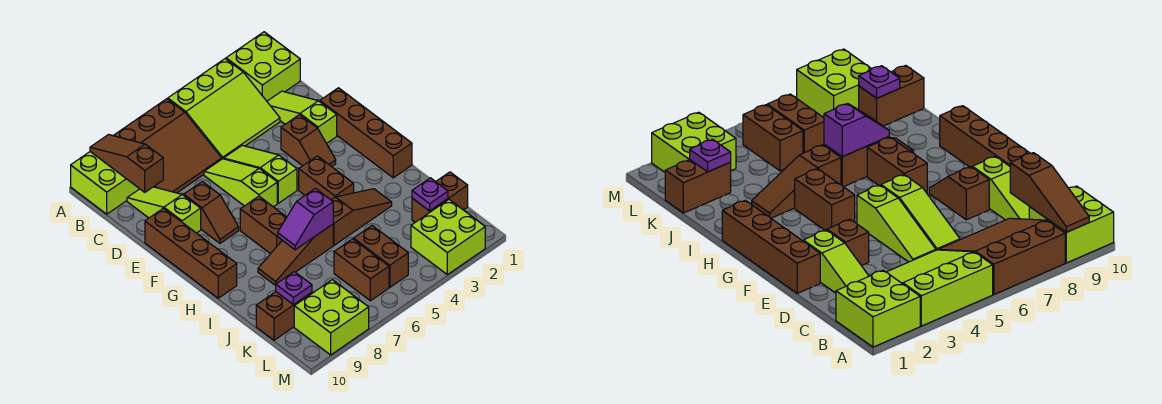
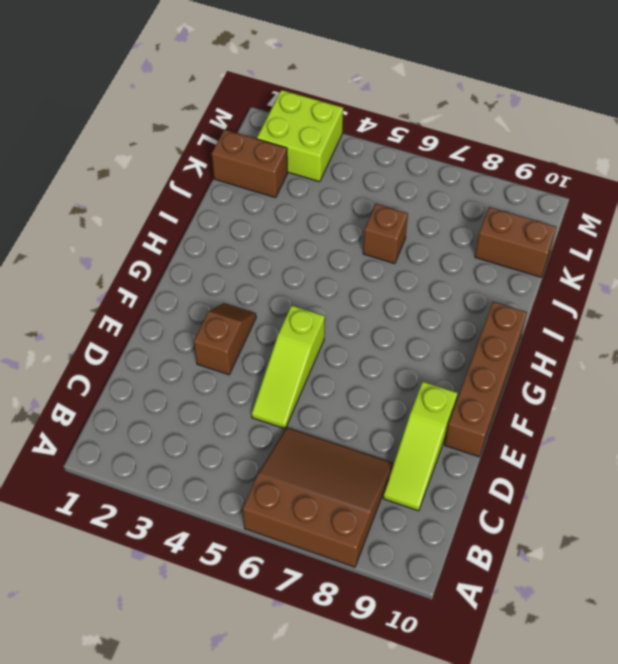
brown brick J6 level 1 -> none
none -> lime brick A1:B2 level 1
none -> lime slope A3:C5 level 1 top A
none -> lime brick A9:B10 level 1

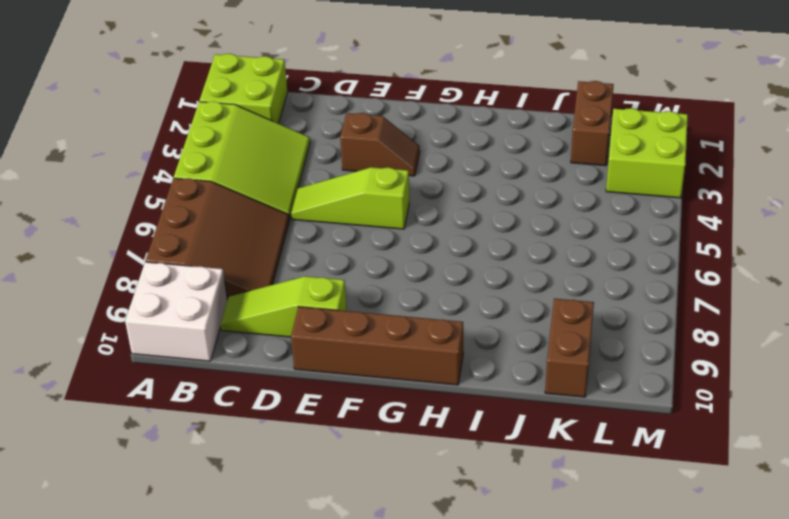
white brick A9:B10 level 1 -> lime brick A9:B10 level 1
none -> lime slope C2:E2 level 1 top E
none -> lime slope D6:F6 level 1 top F
none -> brown brick E1:H1 level 1

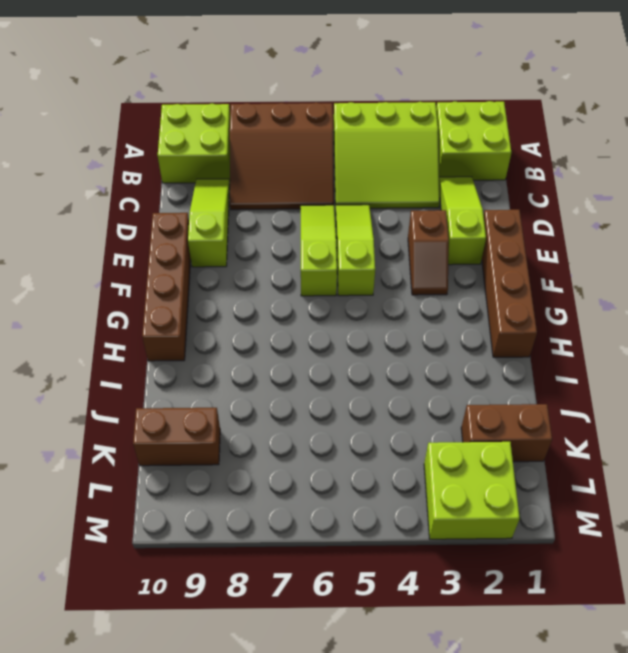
none -> brown slope E8:F8 level 1 top E
none -> brown brick G4:H4 level 1
none -> brown brick G7:H7 level 1

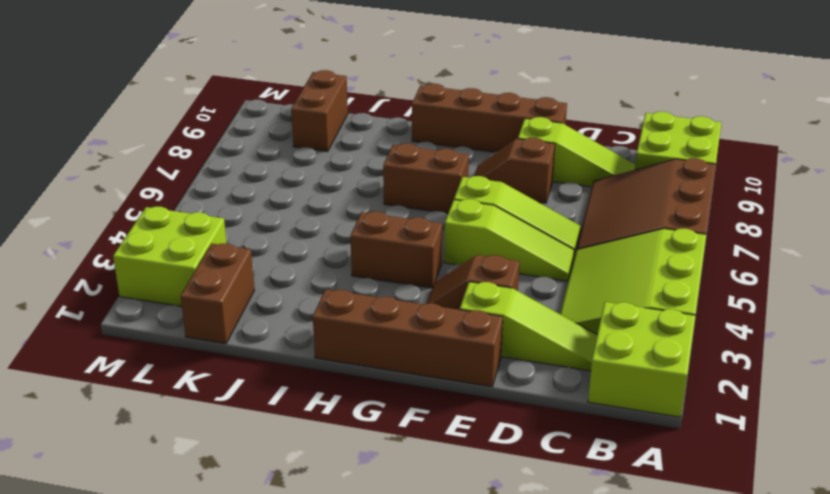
none -> brown slope I3:I5 level 1 top 5
none -> brown slope I6:I8 level 1 top 6
none -> brown brick K5:L5 level 1

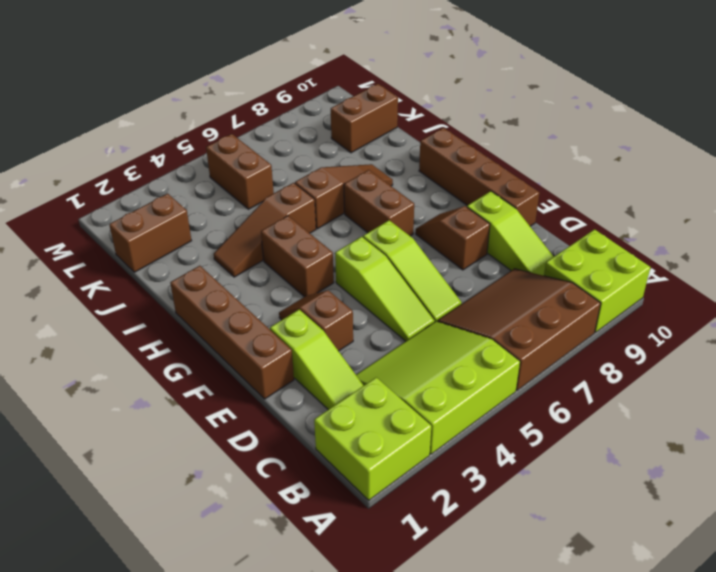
none -> brown brick K6:L6 level 1
none -> lime brick L2:M3 level 1
none -> lime brick L8:M9 level 1

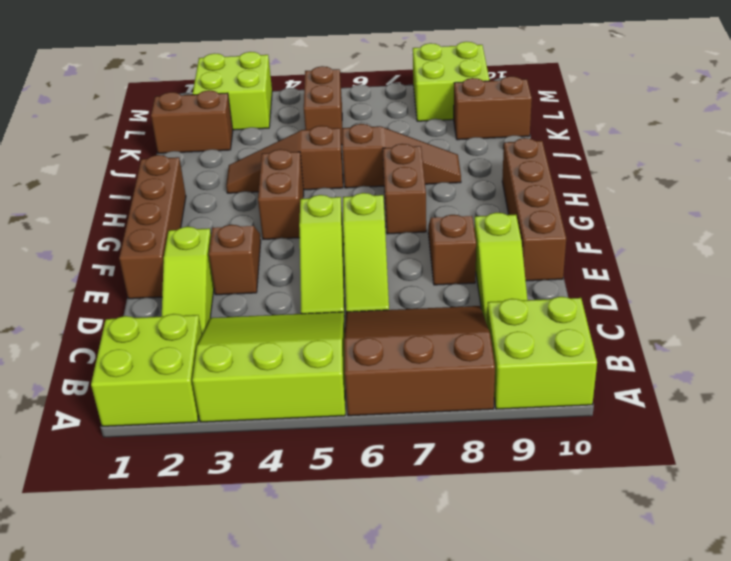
none -> brown brick K6:L6 level 1
none -> brown slope A9:C9 level 2 top C
none -> purple slope I6:I7 level 2 top 6

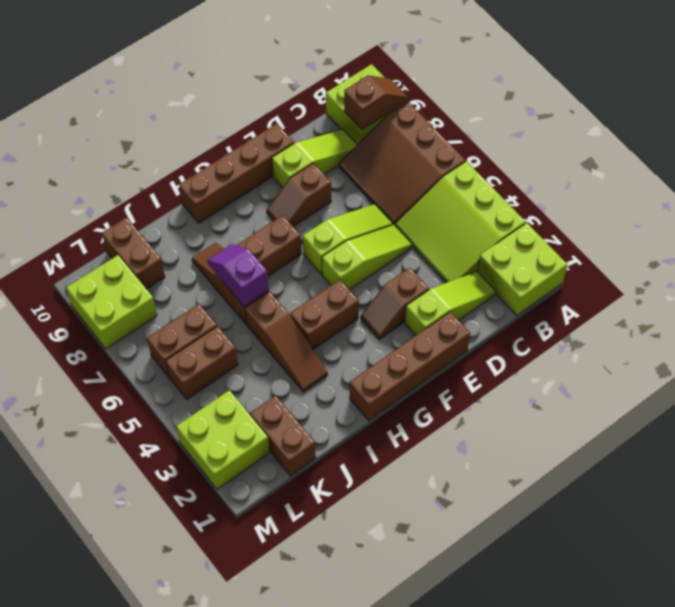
brown slope A9:B9 level 2 top B -> brown slope A9:C9 level 2 top C
none -> purple plate K2 level 2
none -> purple plate K9 level 2

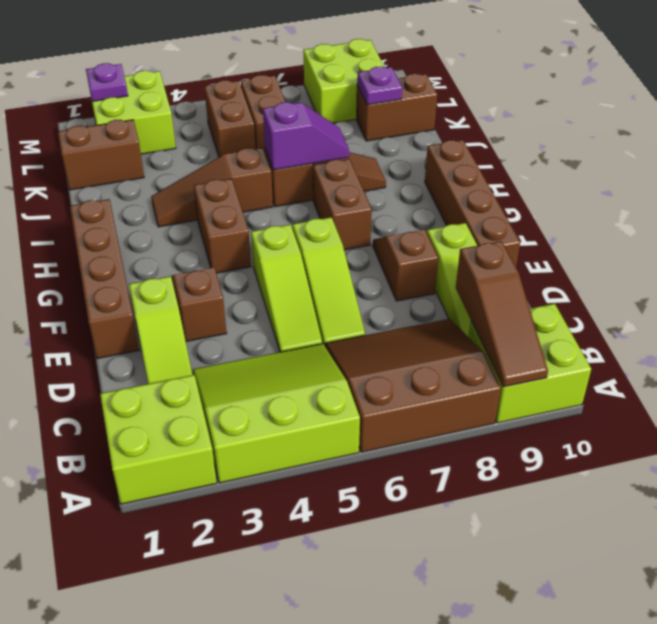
purple plate M2 level 2 -> purple plate K2 level 2

